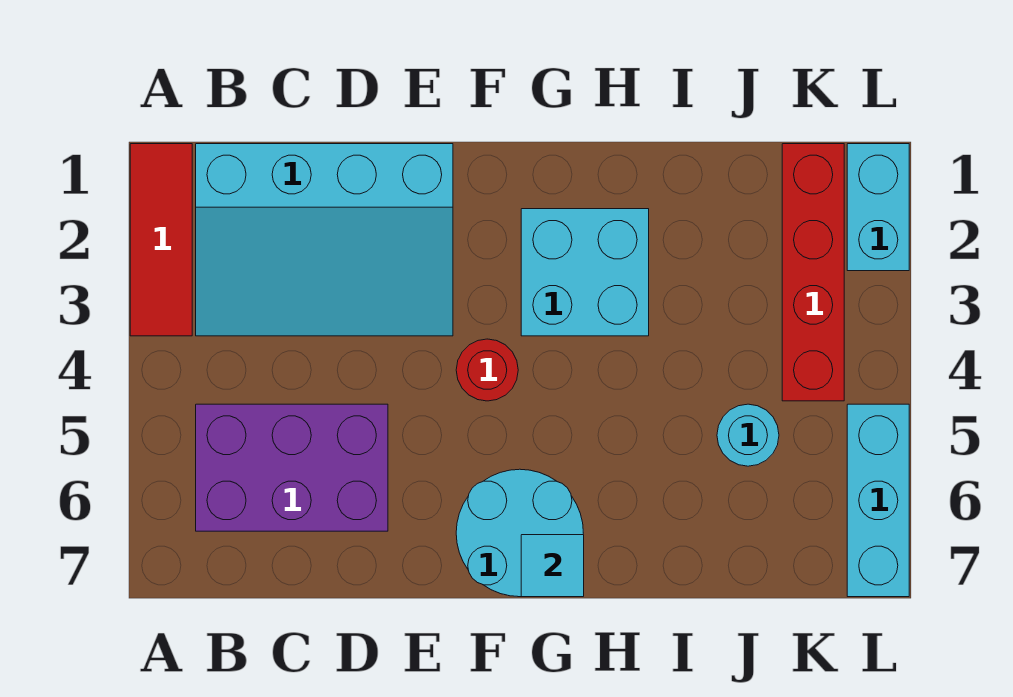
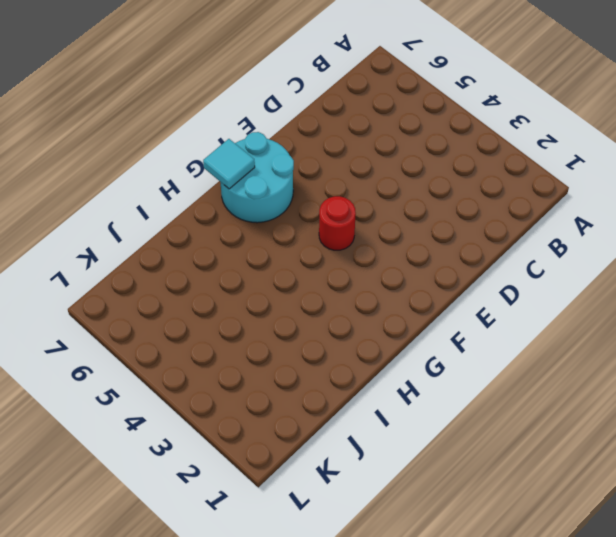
none -> red tile A1:A3 level 1
none -> cyan slope B1:E3 level 1 top 1

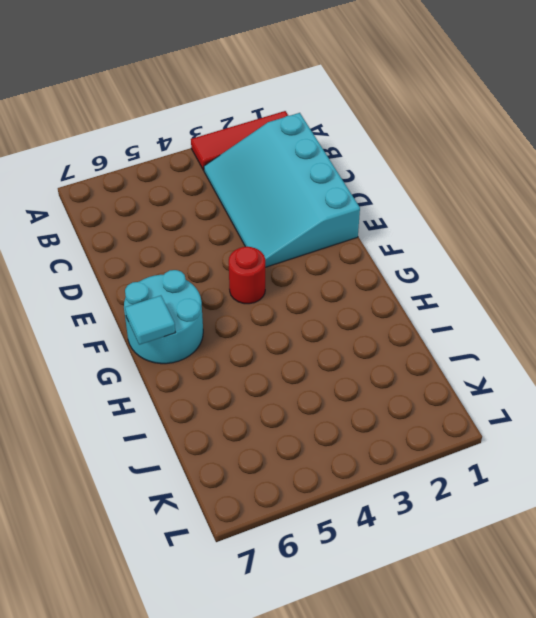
none -> purple brick B5:D6 level 1
none -> cyan brick G2:H3 level 1

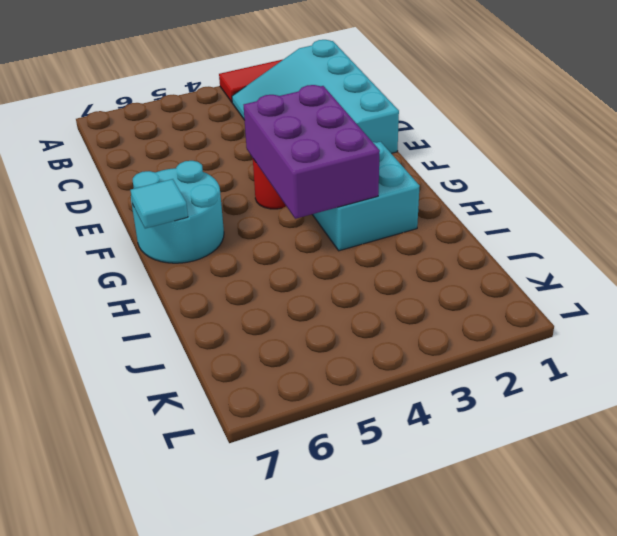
purple brick F3:H4 level 2 -> purple brick B5:D6 level 1
none -> cyan round brick J5 level 1
none -> red brick K1:K4 level 1

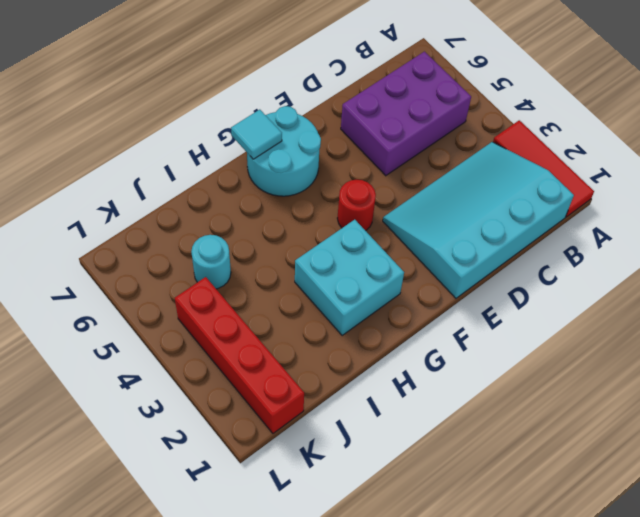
none -> cyan brick L1:L2 level 1
none -> cyan brick L5:L7 level 1

